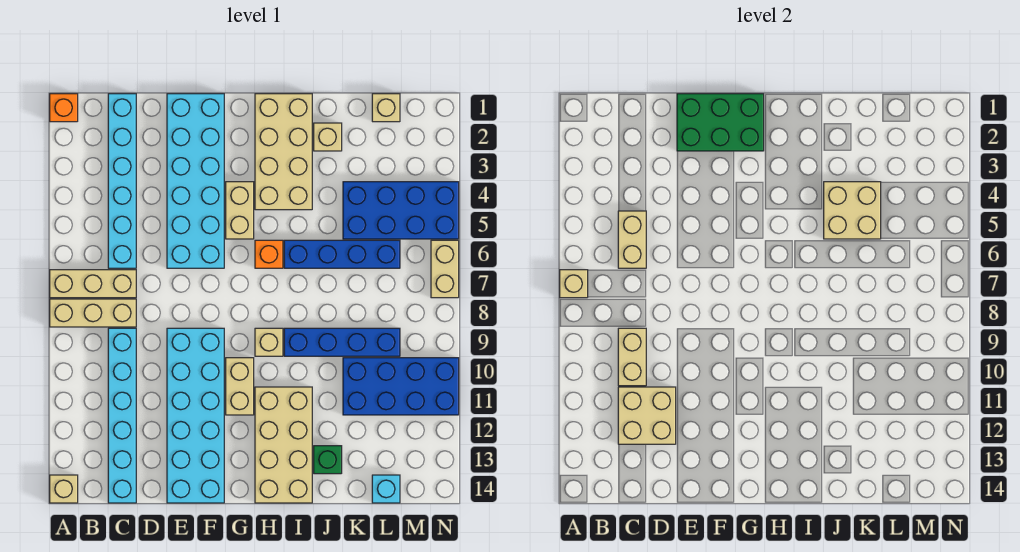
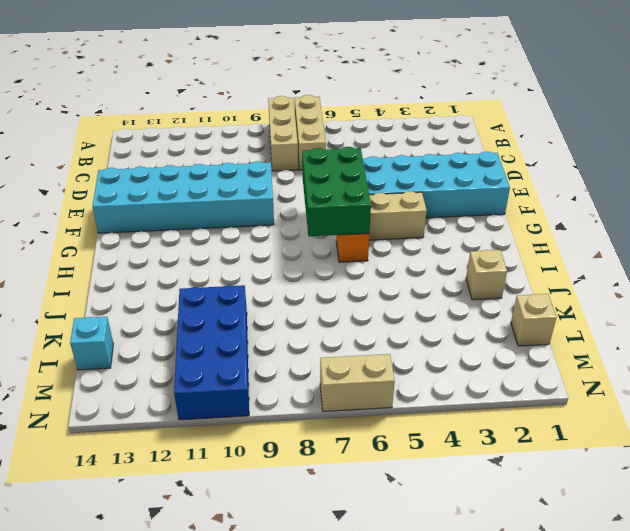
green brick F6:H7 level 2 -> green brick E1:G2 level 2
none -> orange brick A1 level 1
none -> tan brick A14 level 1
none -> cyan brick C1:C6 level 1

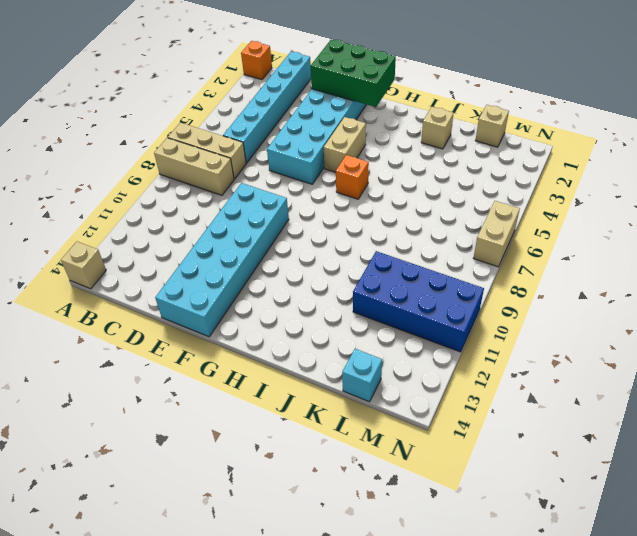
none -> cyan brick C9:C14 level 1
none -> tan brick G10:G11 level 1
none -> tan brick H1:I4 level 1

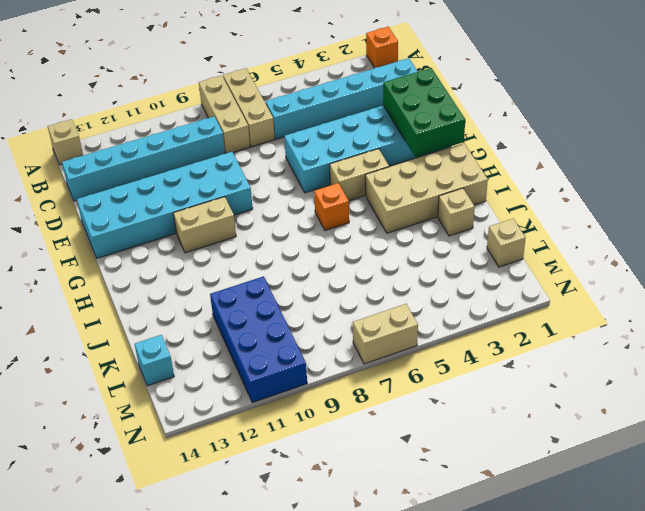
none -> tan brick H9 level 1
none -> tan brick H11:I14 level 1
none -> blue brick I6:L6 level 1

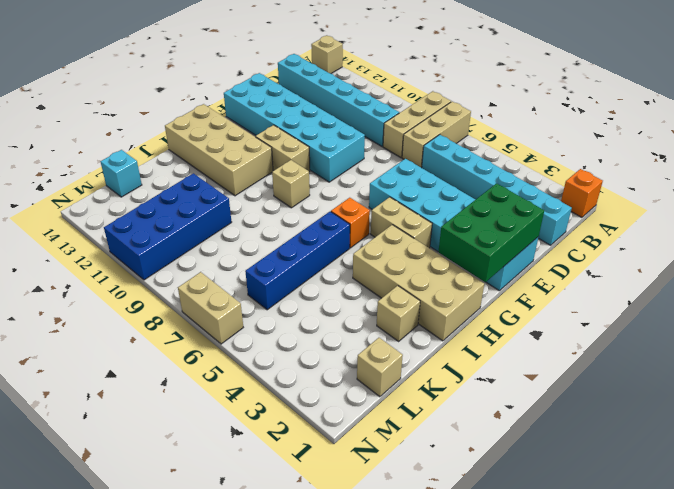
none -> blue brick I9:L9 level 1
none -> green brick J13 level 1
none -> blue brick K4:N5 level 1

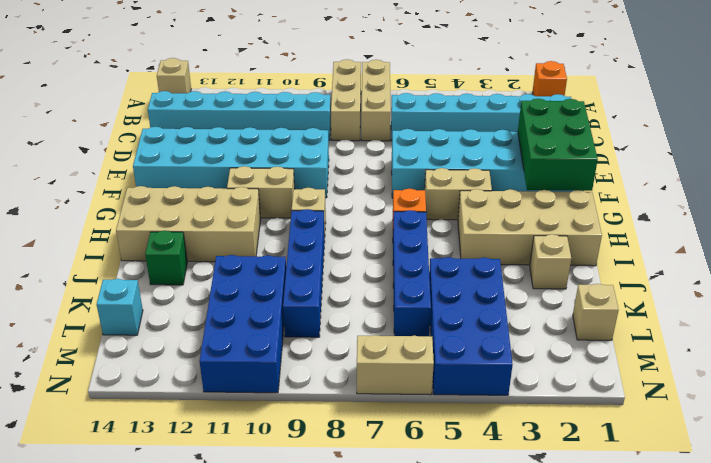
none -> tan brick A7 level 2
none -> tan brick C5:C6 level 2
none -> tan brick C9:C10 level 2

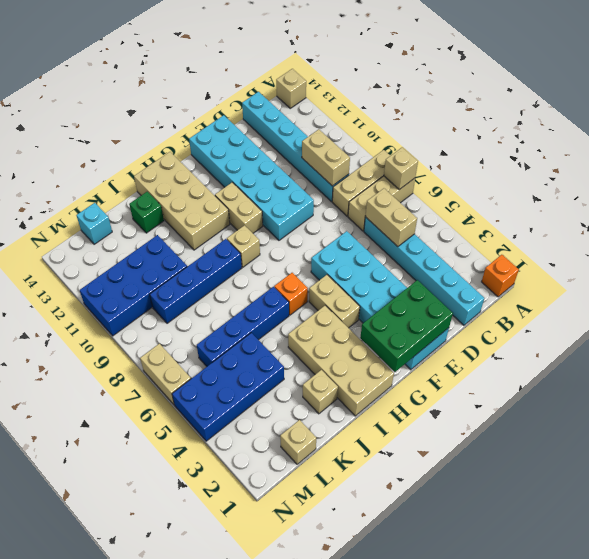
none -> tan brick C11:D12 level 2
none -> tan brick J4:K5 level 2

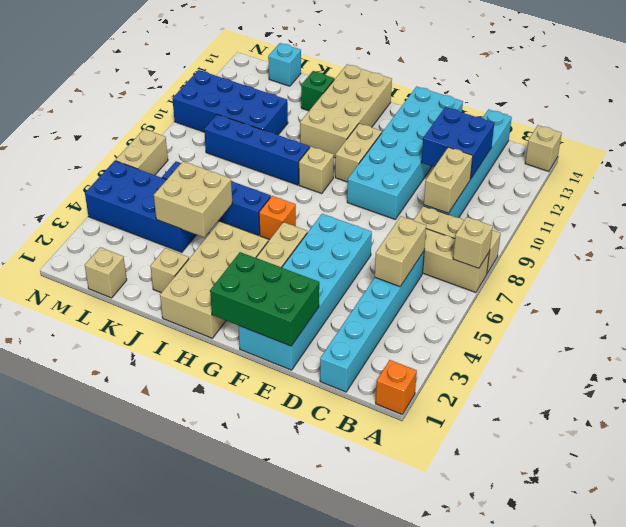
blue brick C11:D12 level 2 -> tan brick C11:D12 level 2

